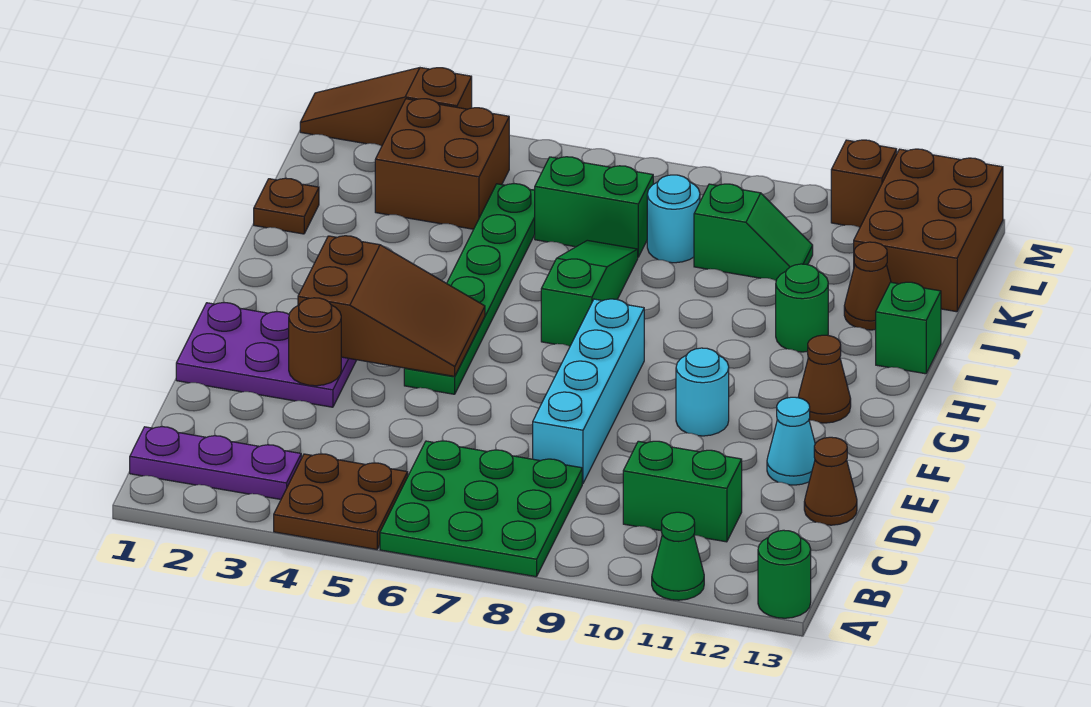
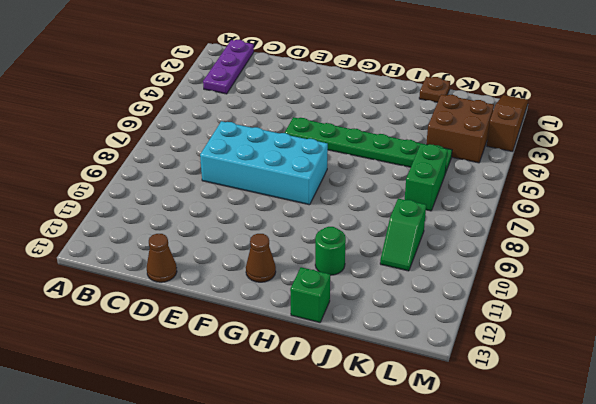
cyan brick D7:G8 level 1 -> cyan brick D8:G8 level 1
none -> brown plate A4:B5 level 1
none -> green plate A6:C8 level 1
none -> green cone A11 level 1

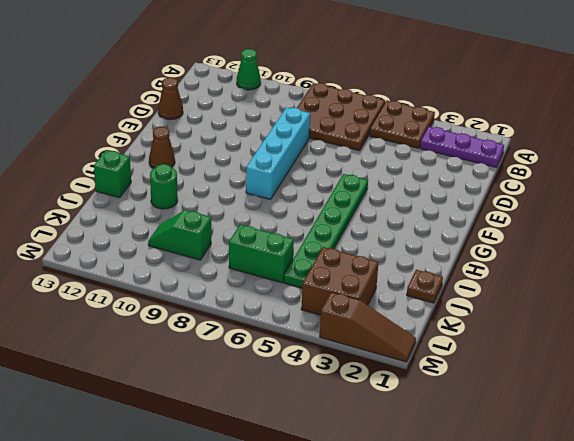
brown plate A6:C8 level 1 -> green plate A6:C8 level 1
none -> green round brick A13 level 1
none -> green brick C10:C11 level 1
none -> purple plate E1:F3 level 1

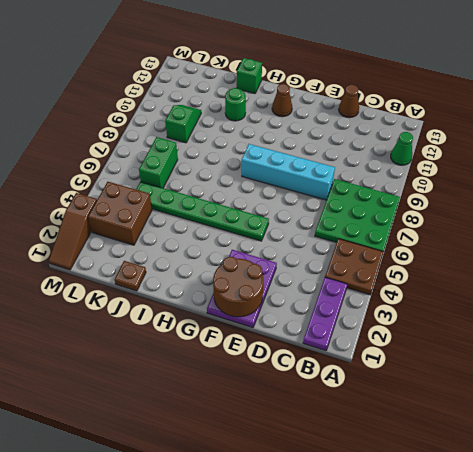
brown round brick E1:F2 level 2 -> none
none -> green round brick A13 level 1
none -> green brick C10:C11 level 1
none -> cyan cone E12 level 1

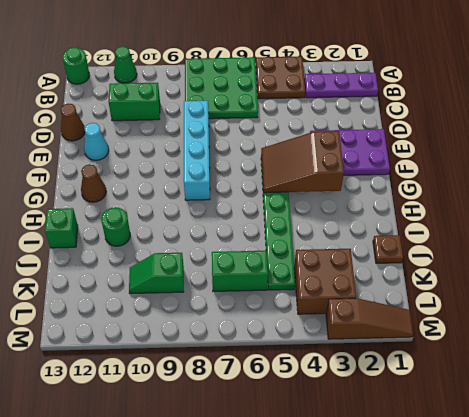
none -> cyan round brick F10 level 1
none -> green slope H7:J7 level 1 top H
none -> brown cone J12 level 1

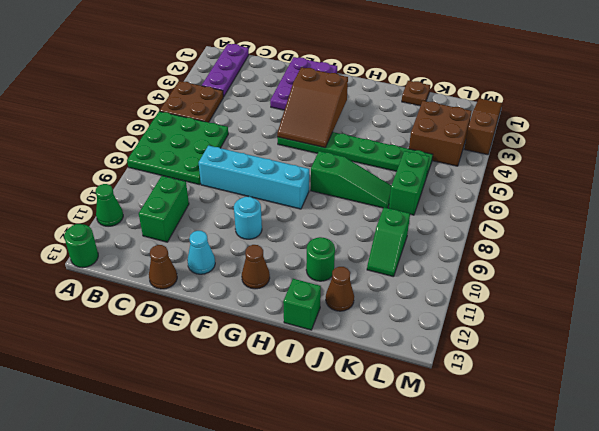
none -> cyan round brick K8 level 1
none -> brown brick K12:M13 level 1
none -> brown brick M11 level 1

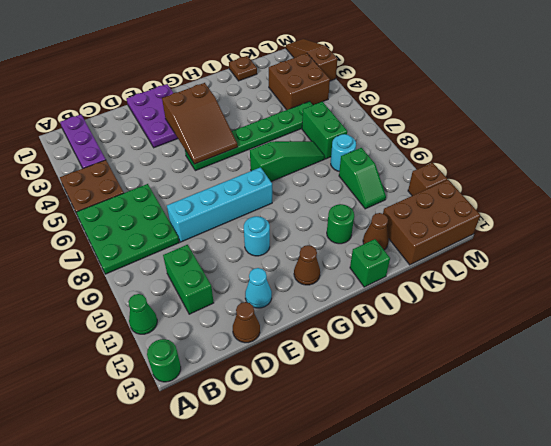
none -> brown round brick E3 level 2

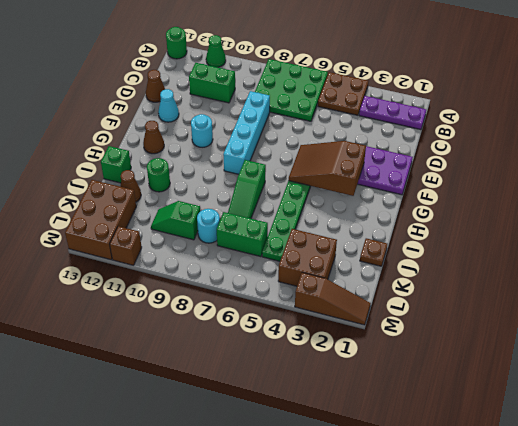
none -> brown round brick E3 level 2

